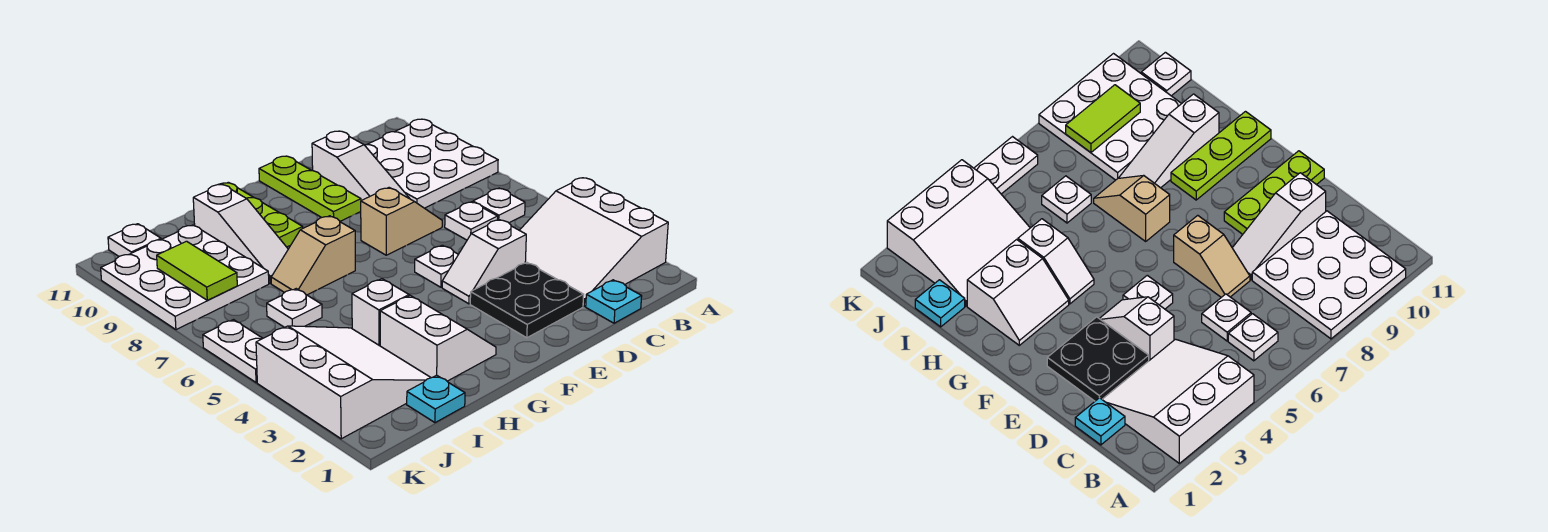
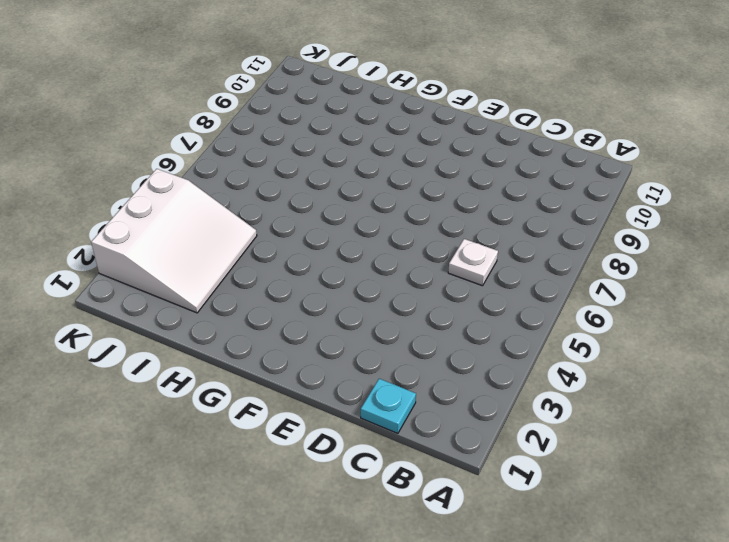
none -> white slope A2:C4 level 1 top A
none -> white plate A8:C10 level 1
none -> white plate B6 level 1

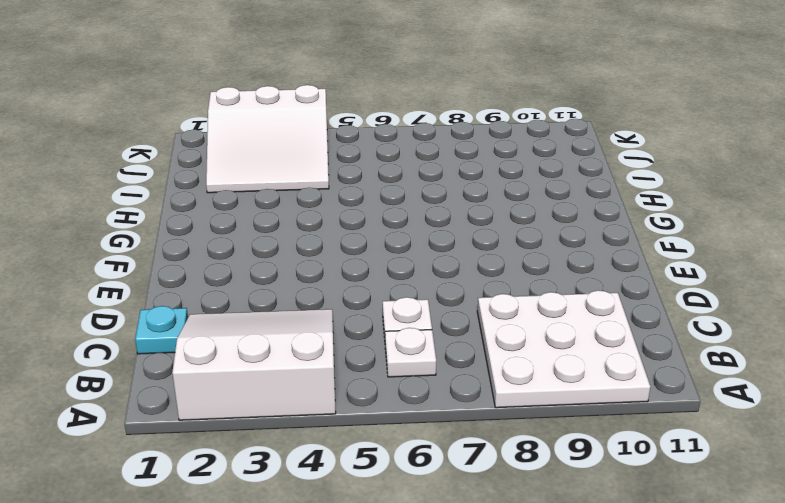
none -> black plate D2:E3 level 1
none -> white slope D4:E4 level 1 top D
none -> tan slope D7:E7 level 1 top E

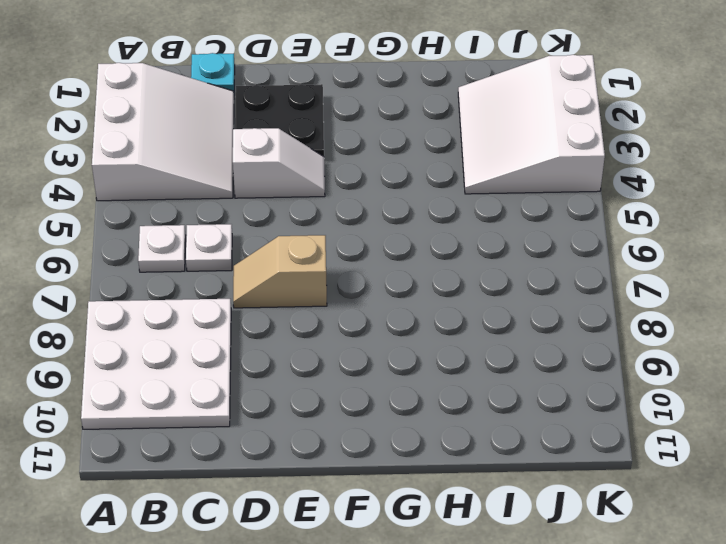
none -> white slope D8:D10 level 1 top 10
none -> white plate E5 level 1
none -> lime plate E9:E11 level 1

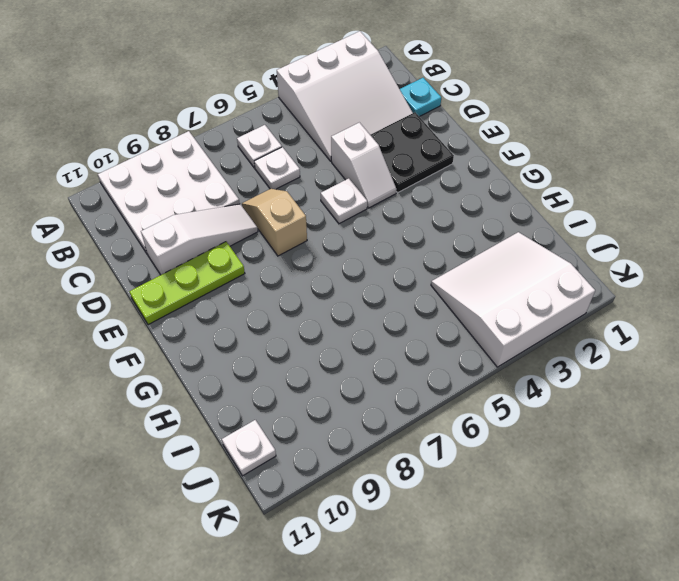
none -> white slope G2:H3 level 1 top H
none -> white slope G4:H4 level 1 top H
none -> tan slope G7:H7 level 1 top G

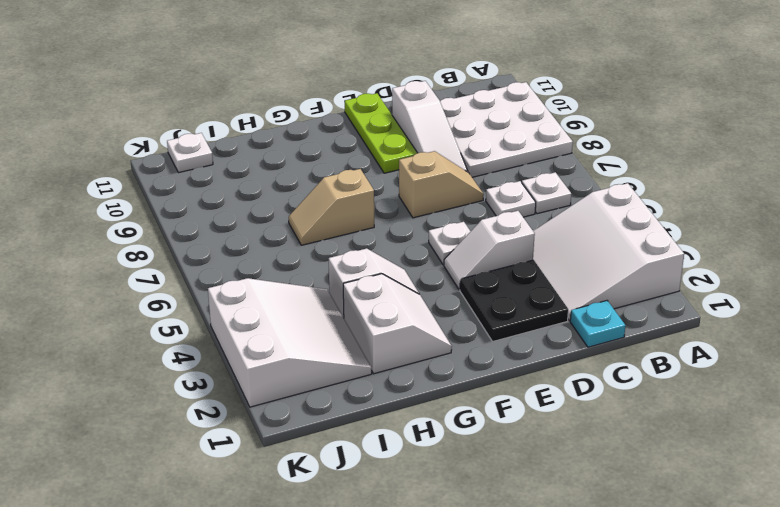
none -> lime plate G9:G11 level 1
none -> white slope H8:H10 level 1 top 10
none -> cyan plate I1 level 1

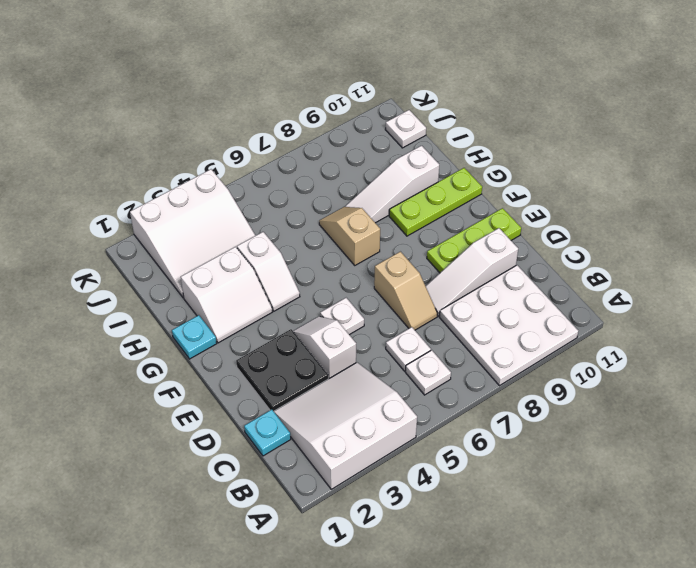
cyan plate G1 level 1 -> cyan plate I1 level 1
none -> white plate I6 level 1
none -> white plate I8:K10 level 1
none -> white plate K5:K6 level 1

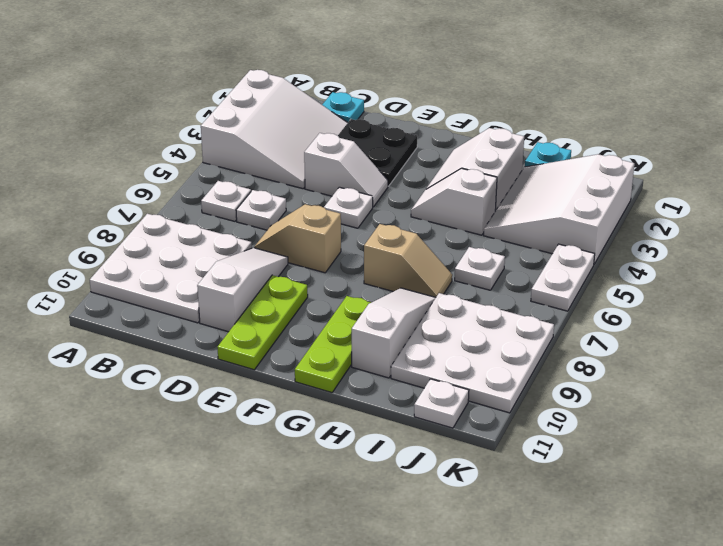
none -> lime tile J8:J9 level 2

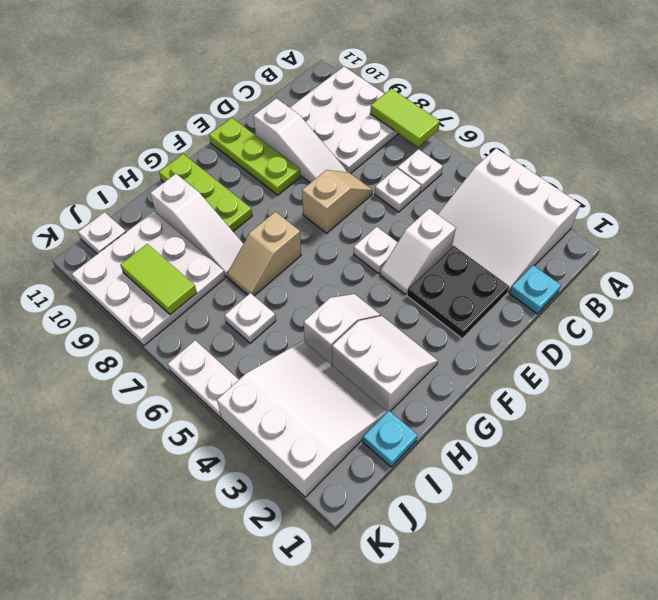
lime tile A7:A8 level 2 -> none

